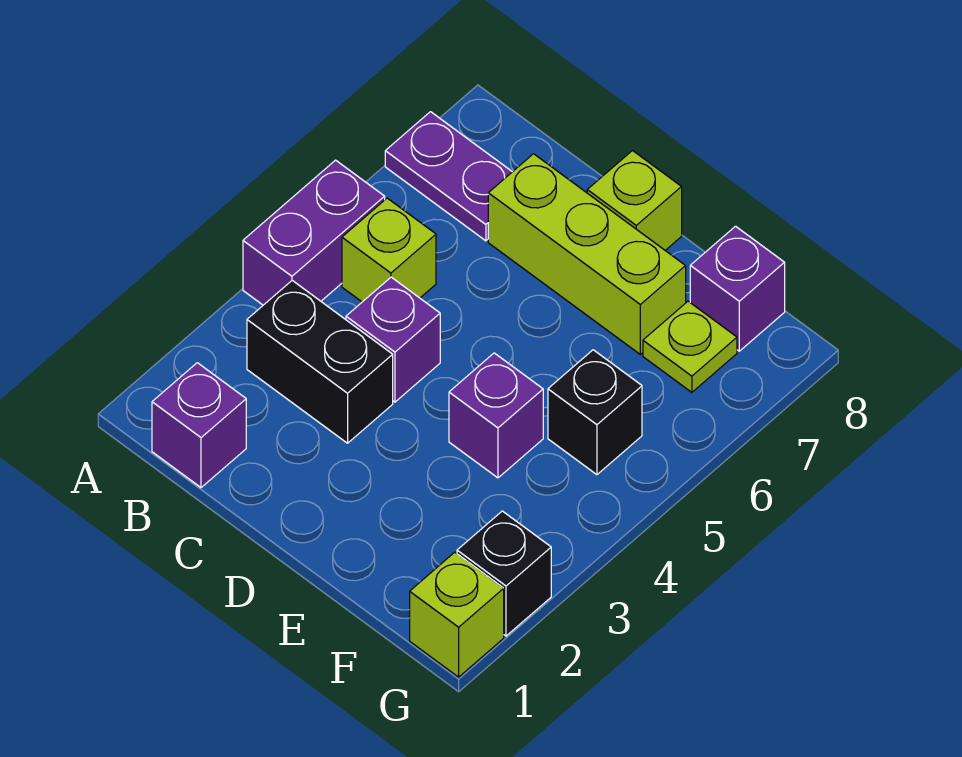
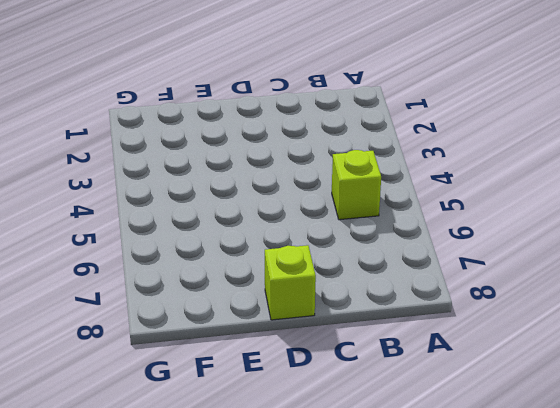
none -> purple brick A4:A5 level 1
none -> purple plate A7:B7 level 1
none -> purple brick B1 level 1

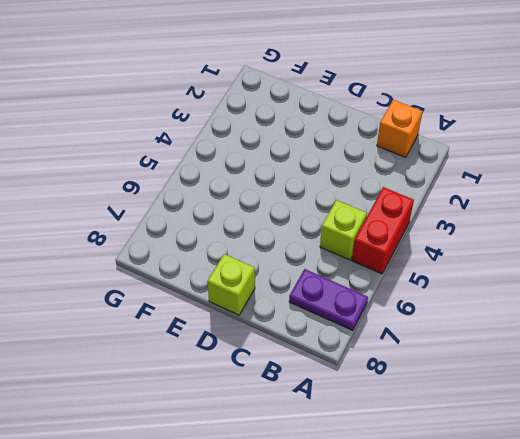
red brick A4:A5 level 1 -> purple brick A4:A5 level 1
orange brick B1 level 1 -> purple brick B1 level 1
none -> black brick B3:C3 level 1
none -> purple brick C4 level 1
none -> lime brick C7:E7 level 1

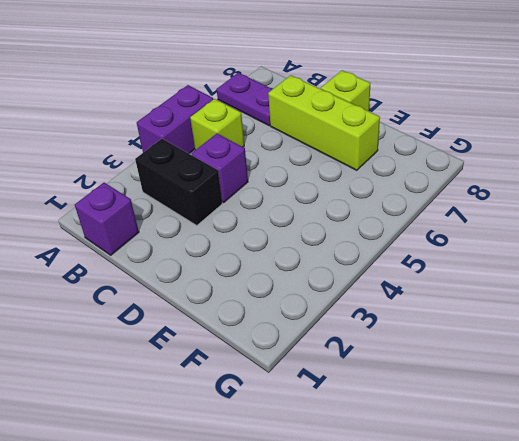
none -> purple brick E4 level 1
none -> black brick F5 level 1
none -> lime plate F7 level 1

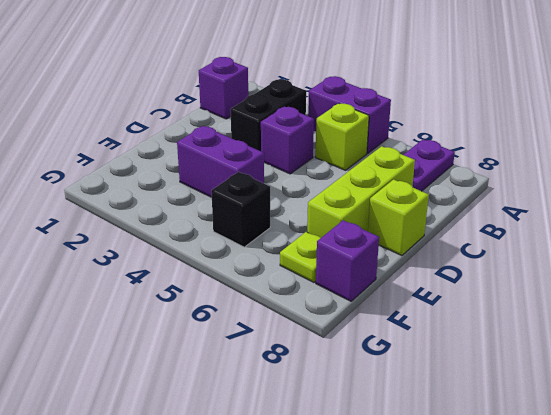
purple brick E3:E4 level 1 -> purple brick E4 level 1
none -> lime brick G1 level 1
none -> black brick G2 level 1

